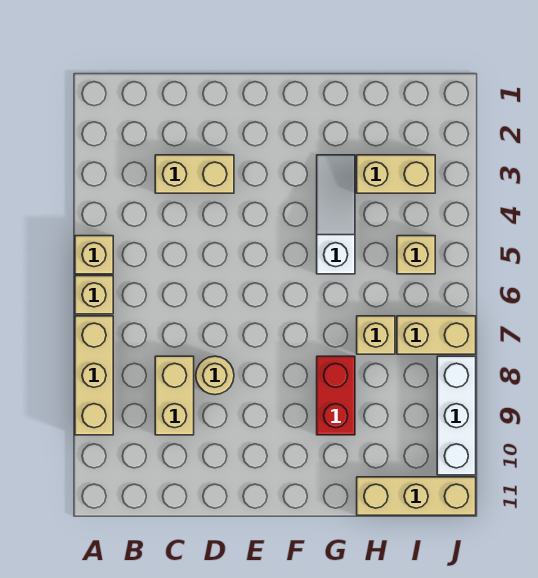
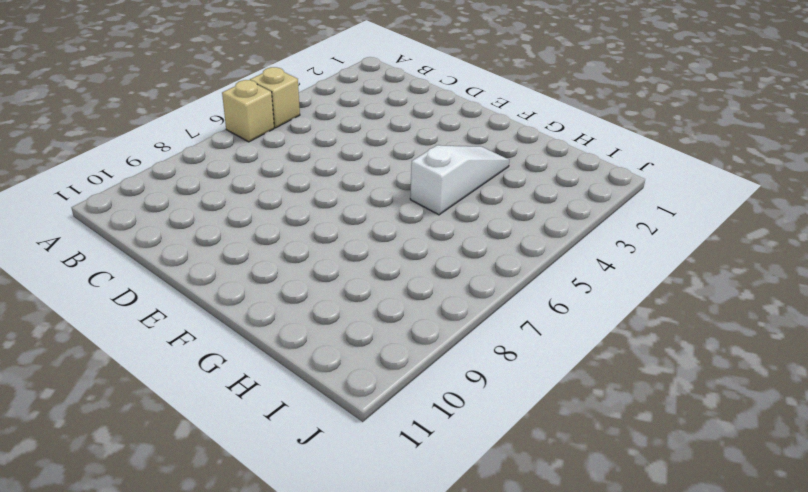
none -> tan brick A7:A9 level 1
none -> tan brick C3:D3 level 1
none -> tan brick C8:C9 level 1

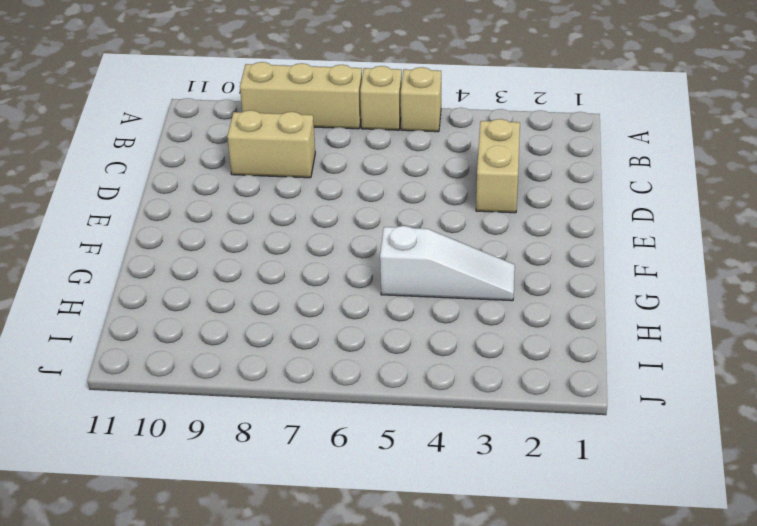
none -> tan round brick D8 level 1
none -> red brick G8:G9 level 1
none -> tan brick H3:I3 level 1

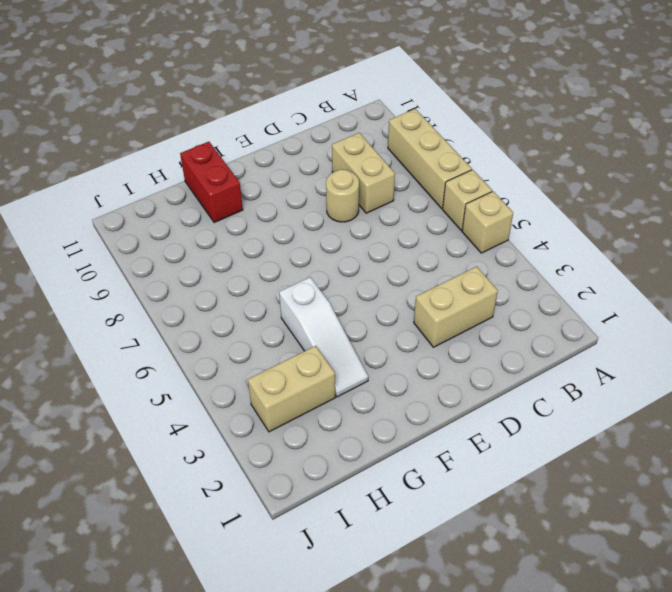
red brick G10:G11 level 1 -> red brick G8:G9 level 1
none -> tan brick H7 level 1
none -> tan brick H11:J11 level 1
none -> tan brick I5 level 1

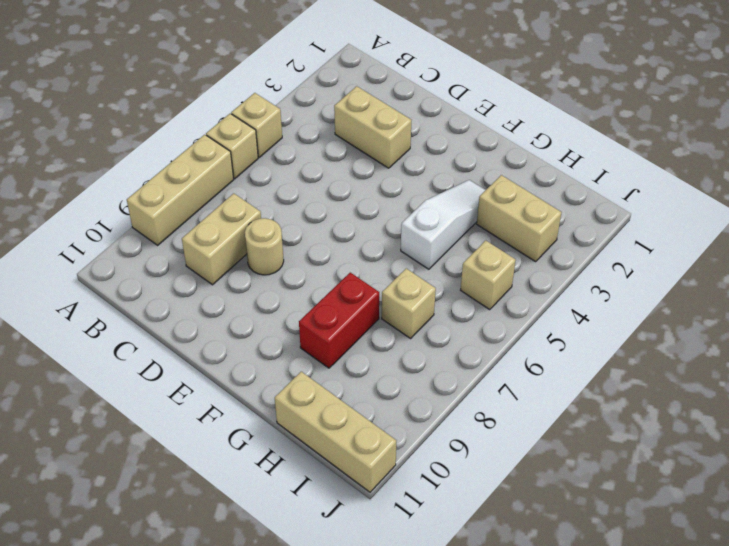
none -> tan brick I7:J7 level 1
none -> white brick J8:J10 level 1

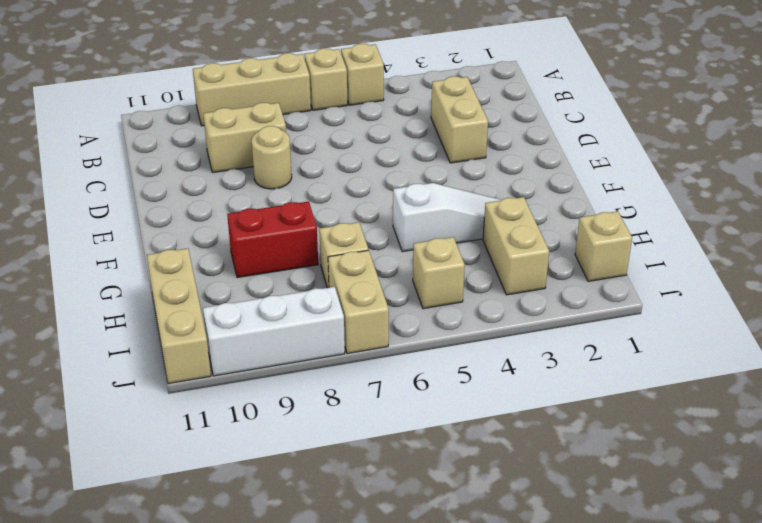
tan brick I1 level 1 -> none

